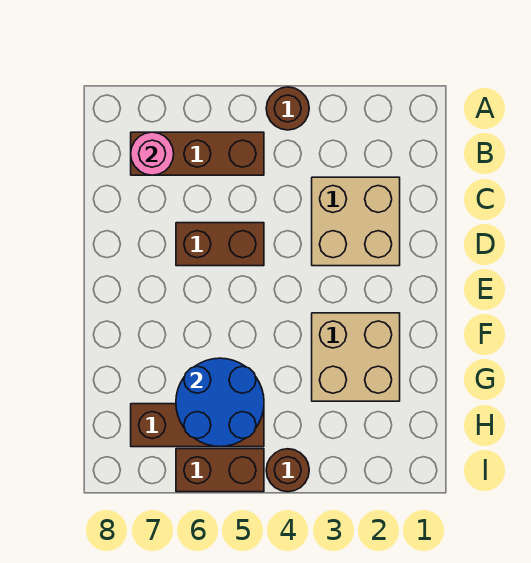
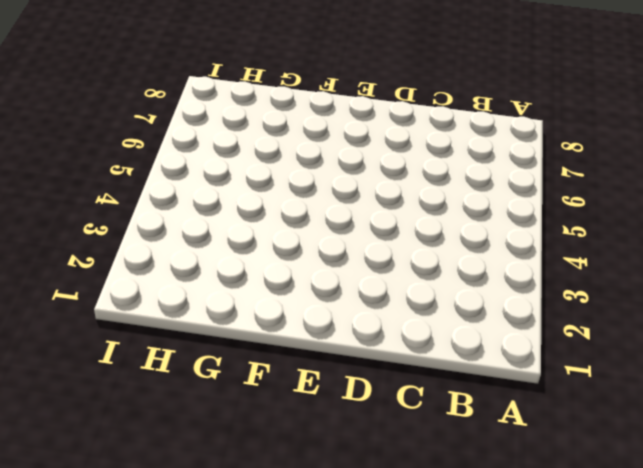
none -> brown round brick A4 level 1
none -> brown brick B5:B7 level 1

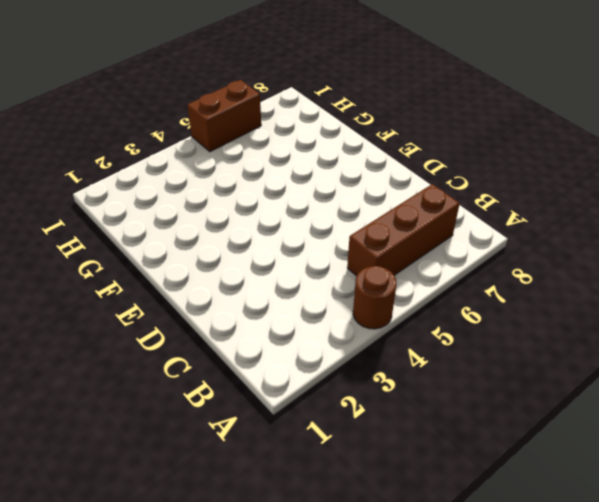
none -> tan brick C2:D3 level 1
none -> brown brick D5:D6 level 1

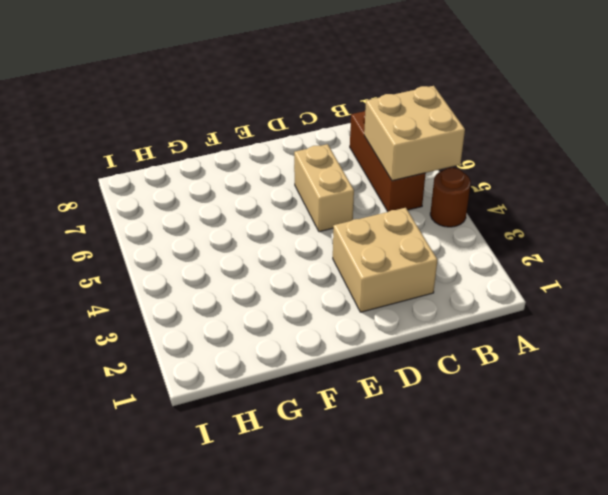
tan brick A5:B6 level 2 -> tan brick F2:G3 level 1
tan brick D5:D6 level 1 -> brown brick D5:D6 level 1
none -> brown brick H5:H7 level 1
none -> brown round brick I4 level 1

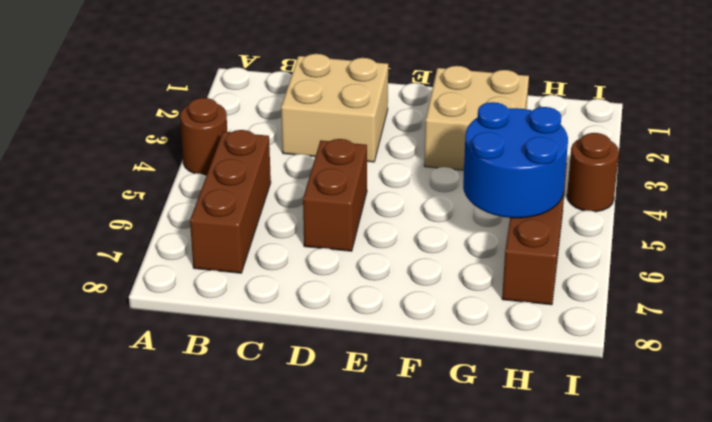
none -> brown brick I5:I6 level 1
none -> pink round brick B7 level 2

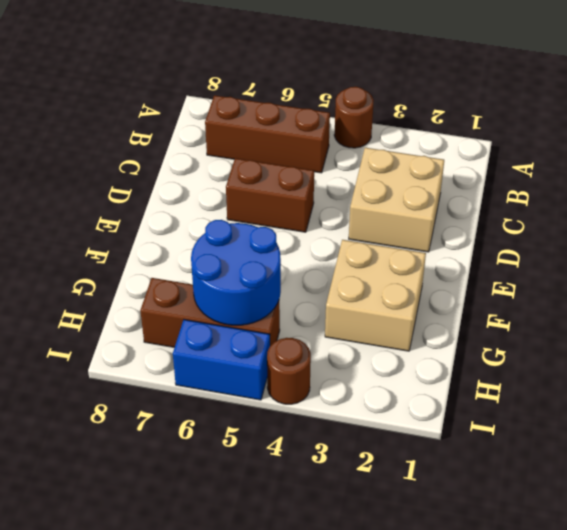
blue brick I5:I6 level 1 -> brown brick I5:I6 level 1
none -> pink round brick B7 level 2

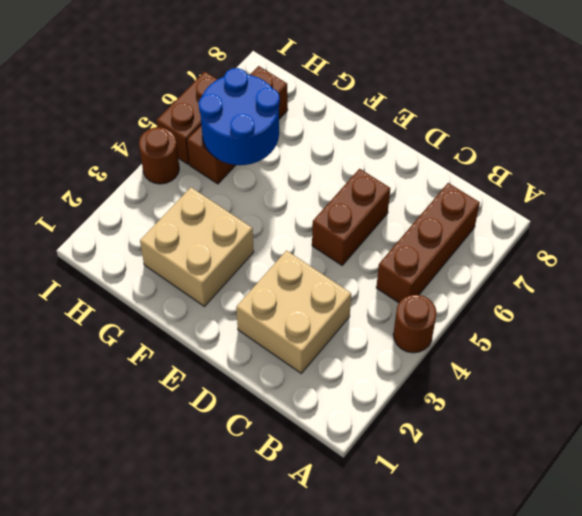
none -> pink round brick B7 level 2

